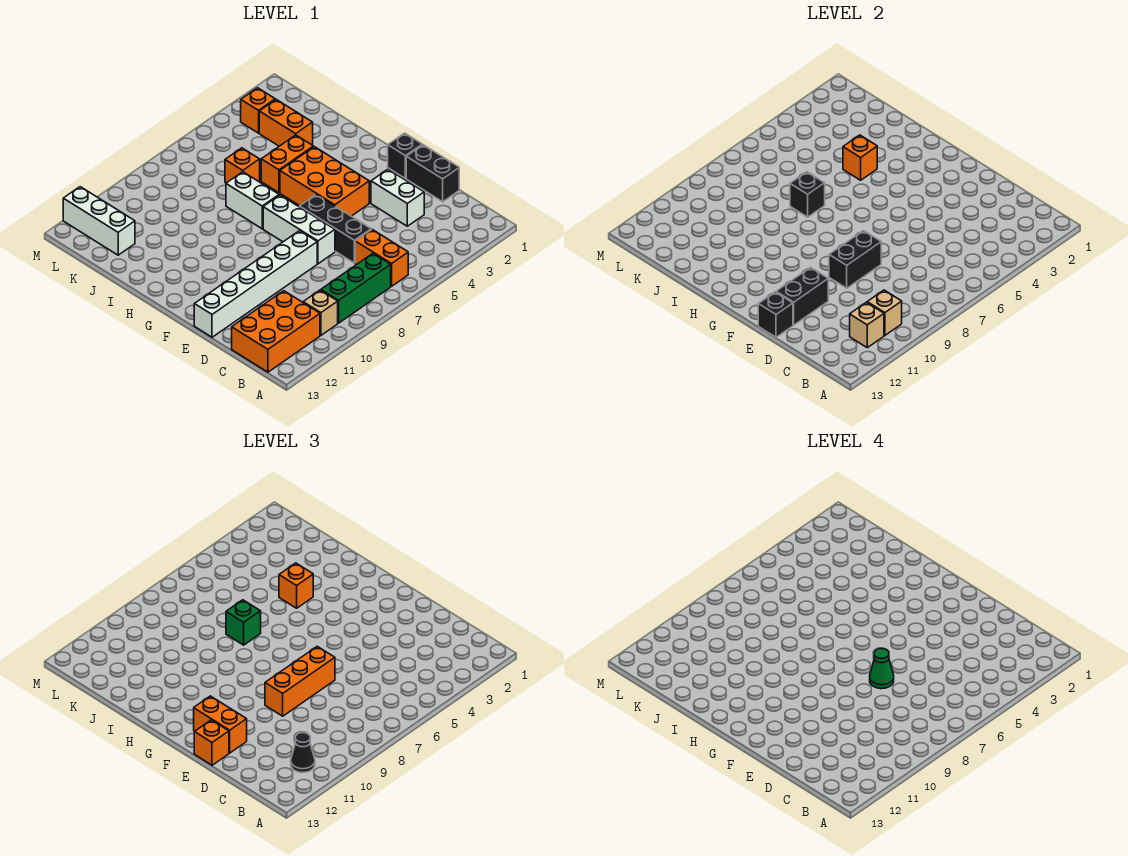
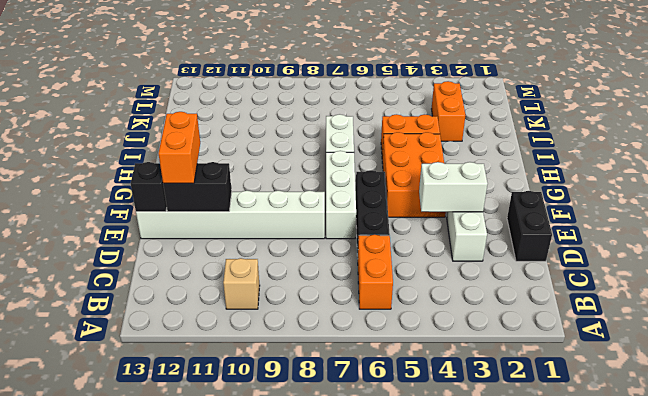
white brick E3:E4 level 2 -> none
none -> green brick B7:B9 level 1
none -> orange brick B11:C13 level 1
none -> black brick F1 level 1
none -> orange brick J6 level 1

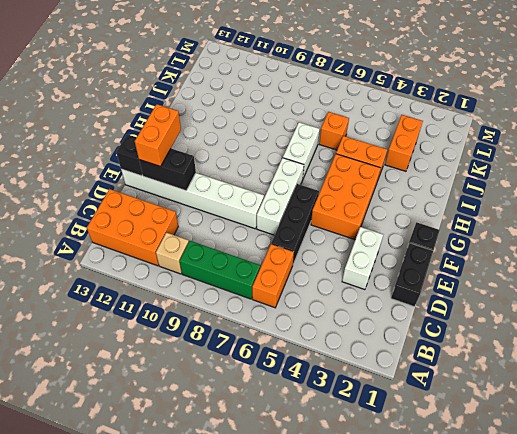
none -> white brick K12:M12 level 1
none -> orange brick L3 level 1
none -> tan brick B10 level 2
none -> tan brick B11 level 2

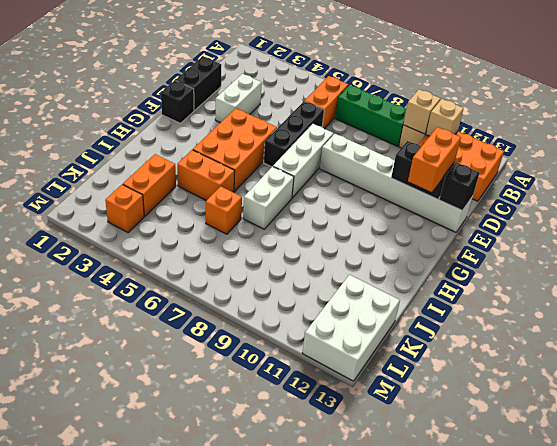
white brick K12:M13 level 1 -> white brick K12:M12 level 1
none -> black brick E8:E9 level 2
none -> orange brick I4 level 2
none -> black brick I7 level 2
none -> black cone B11 level 3

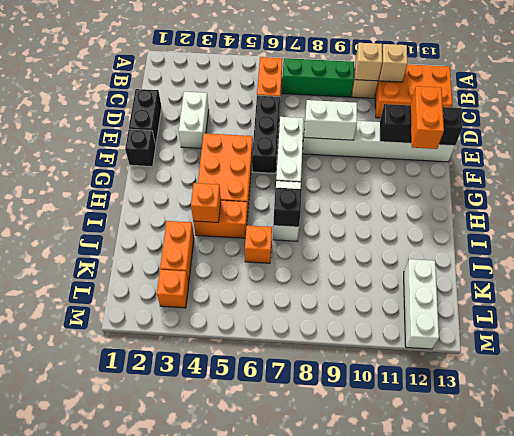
white brick E8:E9 level 2 -> black brick E8:E9 level 2
none -> black cone B11 level 3
none -> orange brick E7:E9 level 3
none -> orange brick E13 level 3
none -> orange brick I4 level 3

